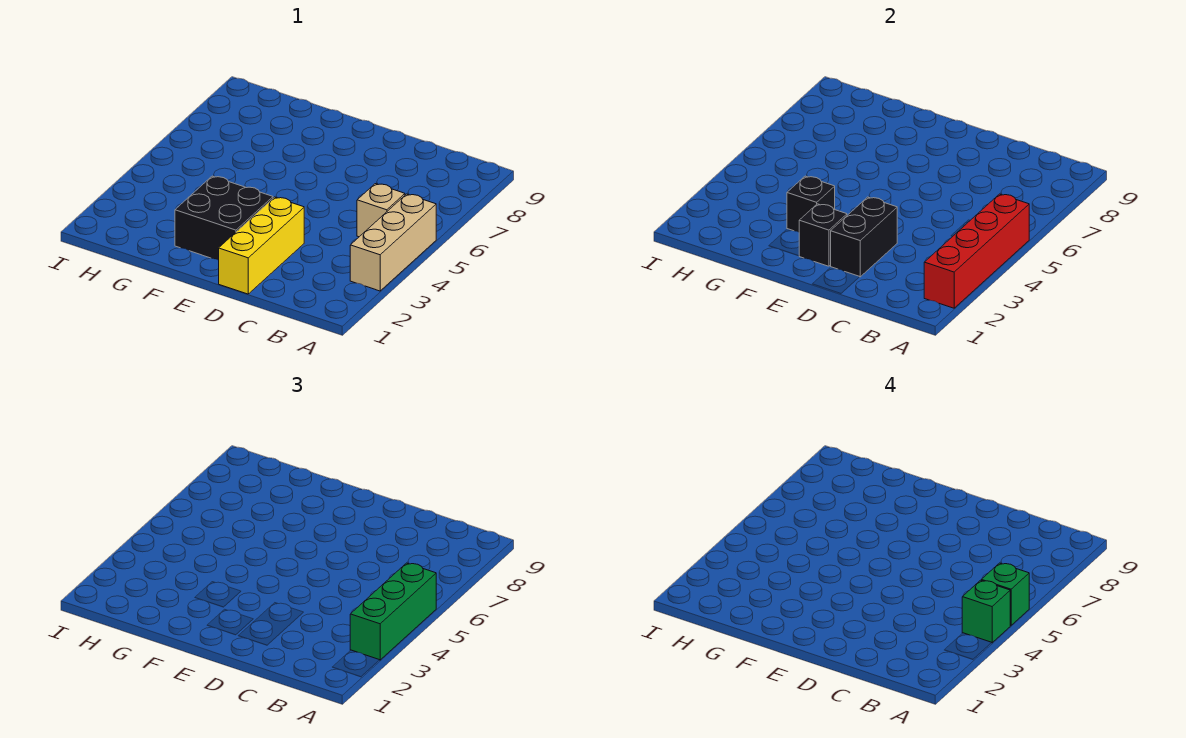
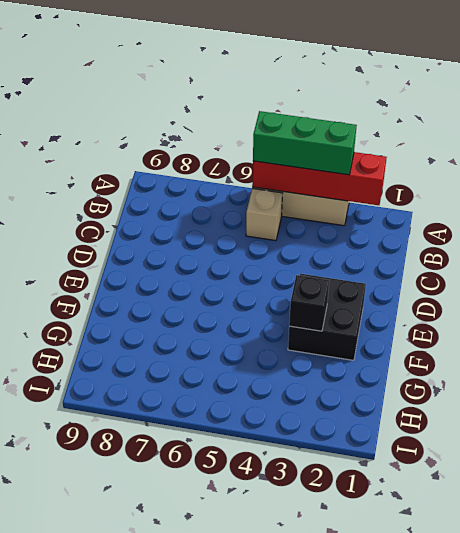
none -> yellow brick D1:D3 level 1
none -> black brick D2:D3 level 2

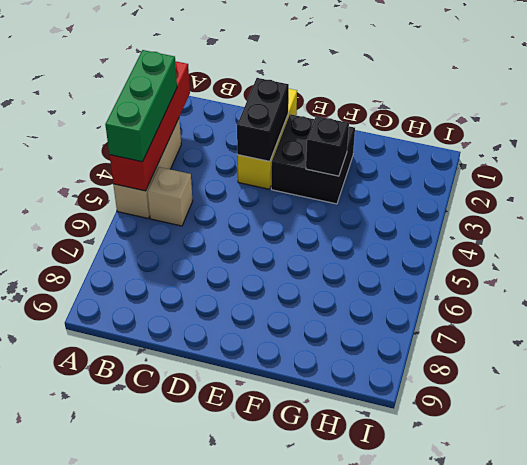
none -> black brick E2 level 2
none -> green brick A4 level 4

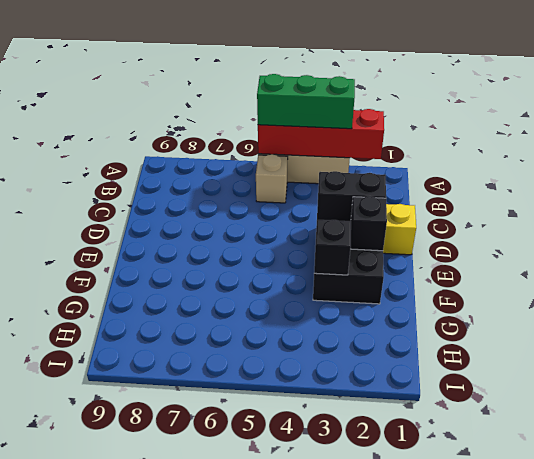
none -> green brick A4 level 4
none -> green brick A5 level 4

